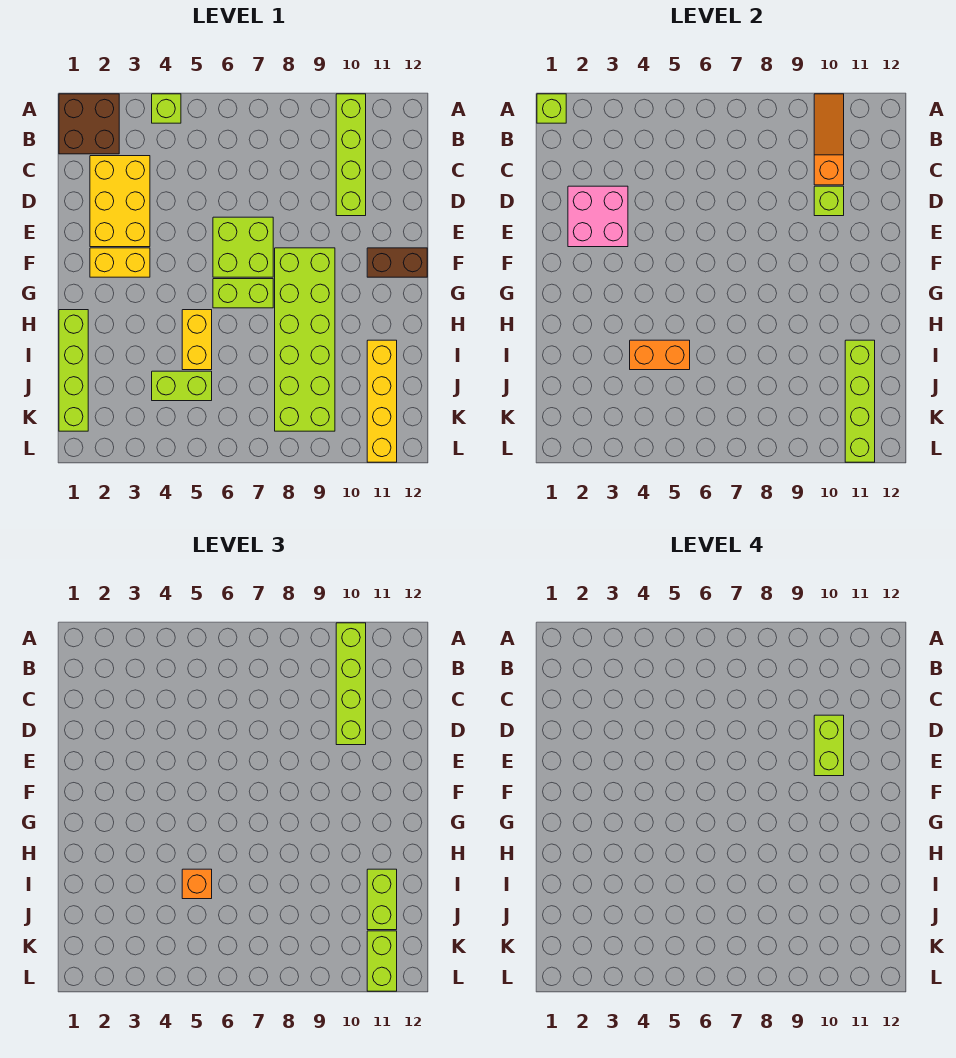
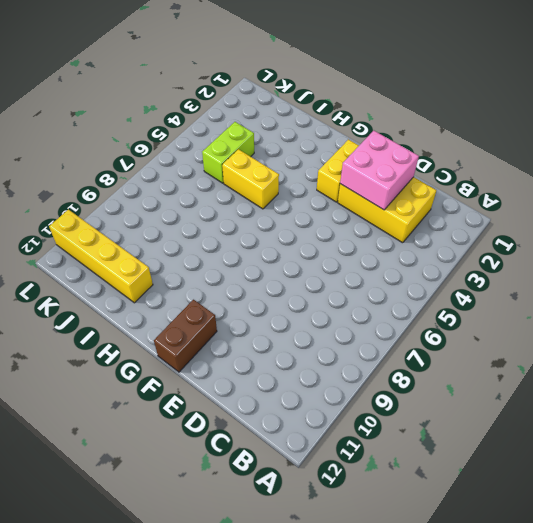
none -> brown brick A1:B2 level 1
none -> lime brick A4 level 1
none -> lime brick A10:D10 level 1

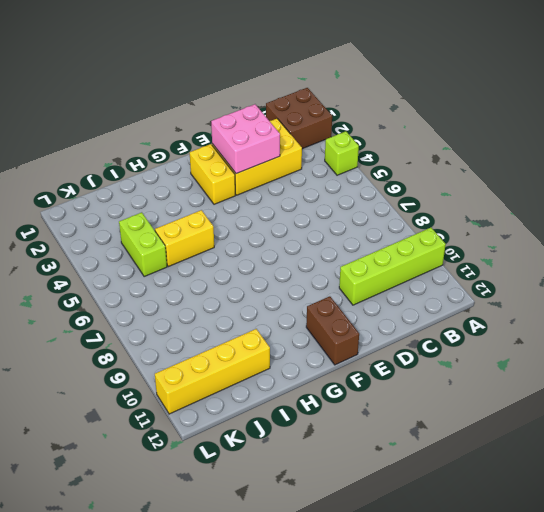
none -> lime brick E6:F7 level 1
none -> lime brick F8:K9 level 1
none -> lime brick G6:G7 level 1

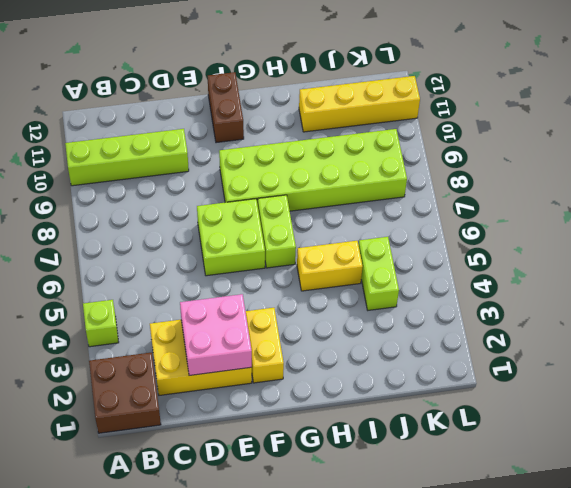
none -> lime brick H1:K1 level 1
none -> lime brick A1 level 2
none -> orange slope A10:C10 level 2 top C

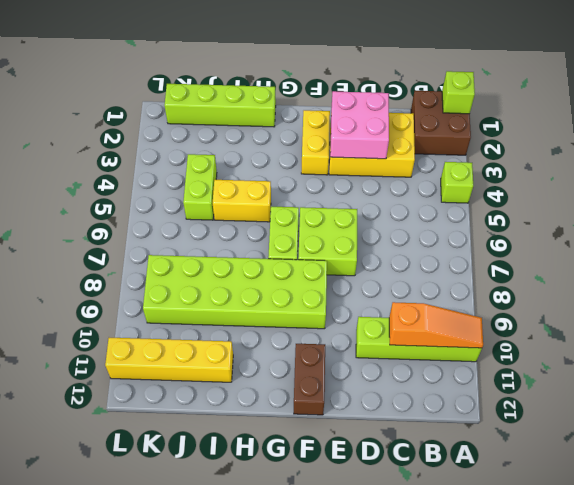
none -> lime brick D10 level 2
none -> orange brick I4:I5 level 2
none -> lime brick I11:L11 level 2

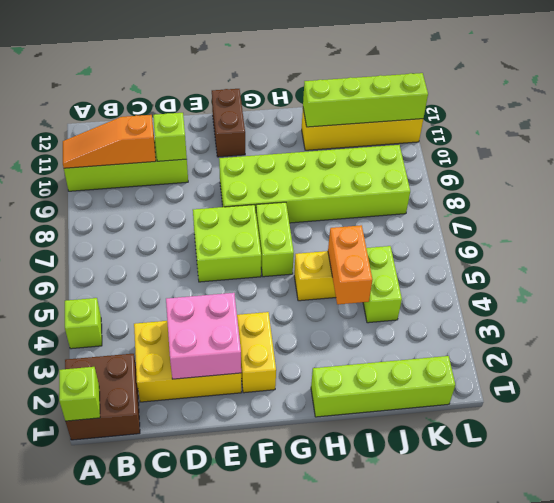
none -> lime brick A10:D10 level 3
none -> orange brick I5 level 3
none -> lime brick I11:J11 level 3

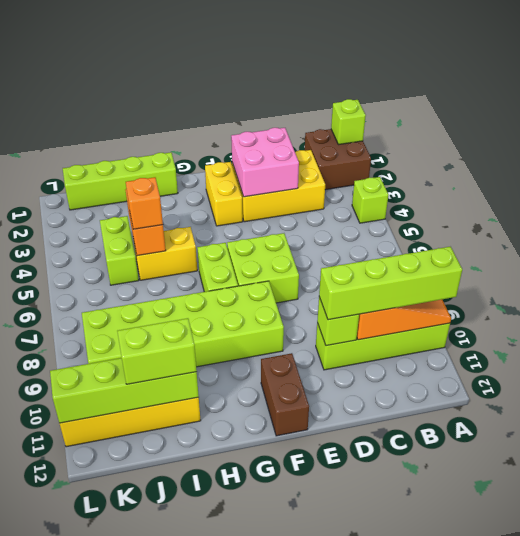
none -> lime brick K11:L11 level 3
none -> lime brick D10:E10 level 4

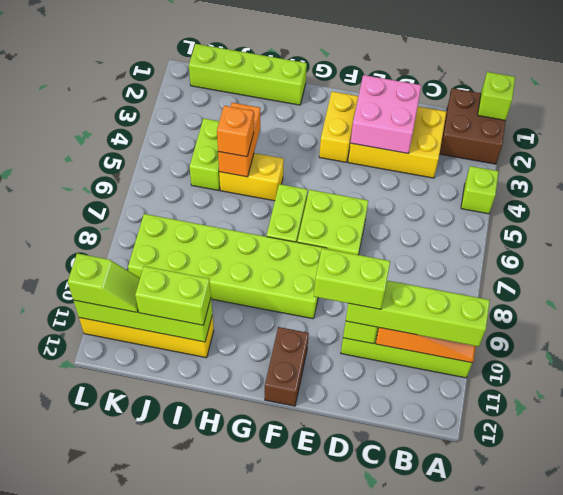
lime slope K11:L11 level 3 top L -> lime brick K11:L11 level 3

